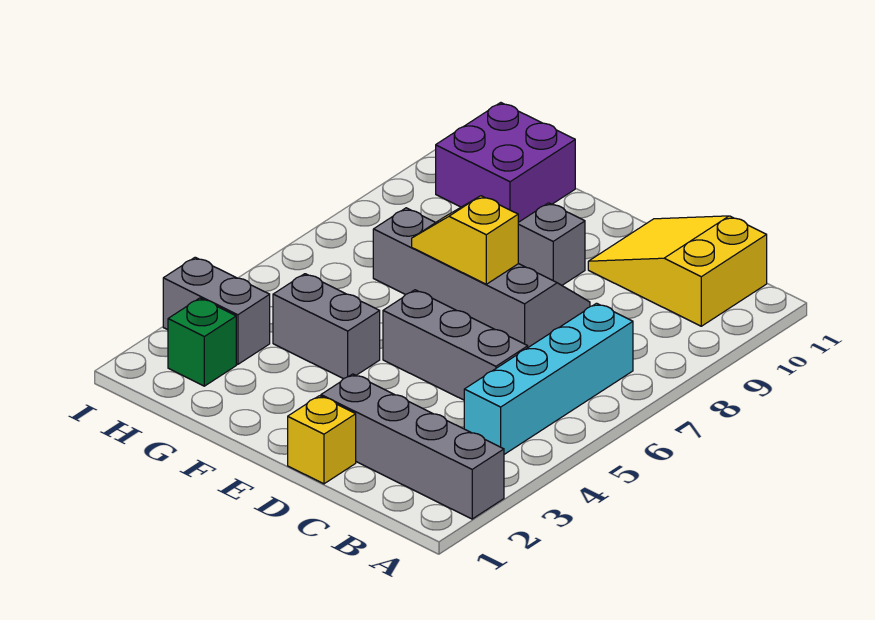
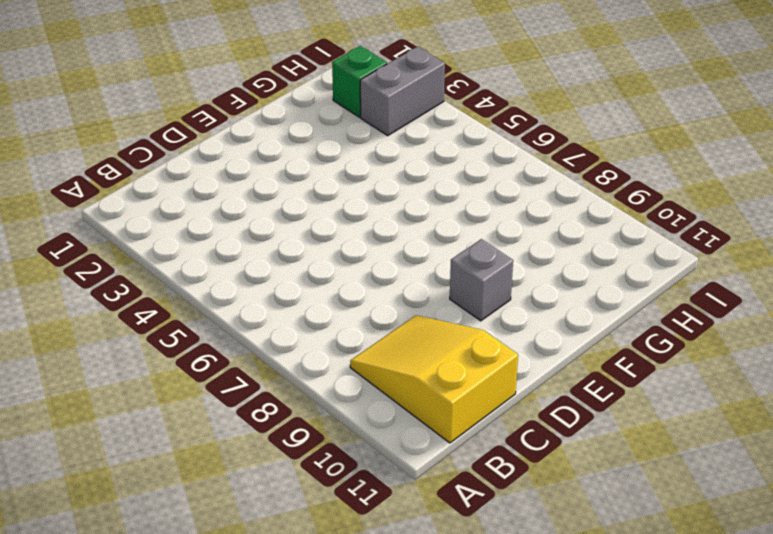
yellow slope B9:C11 level 1 top 11 -> yellow slope B10:D11 level 1 top B
none -> grey brick A2:D2 level 1
none -> cyan brick B4:B7 level 1
none -> grey brick C5:E5 level 1

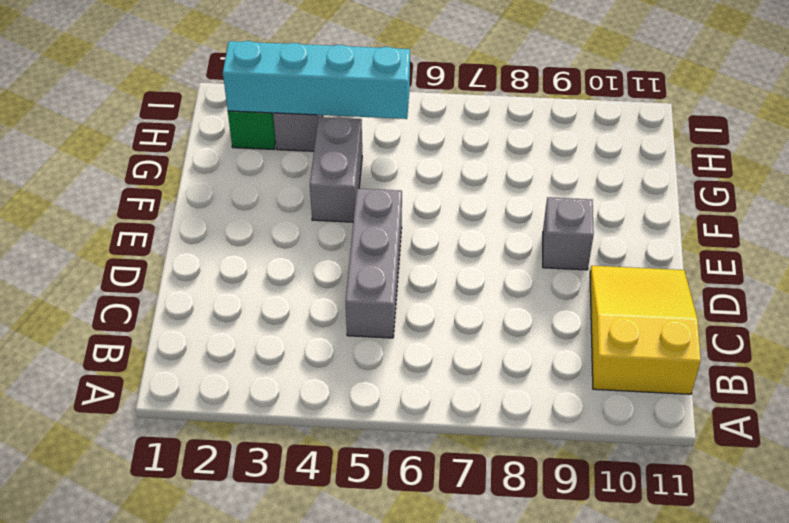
cyan brick H2:H5 level 2 -> cyan brick B4:B7 level 1
none -> grey brick A2:D2 level 1
none -> yellow brick D1 level 1
none -> grey slope D7:G8 level 1 top 7

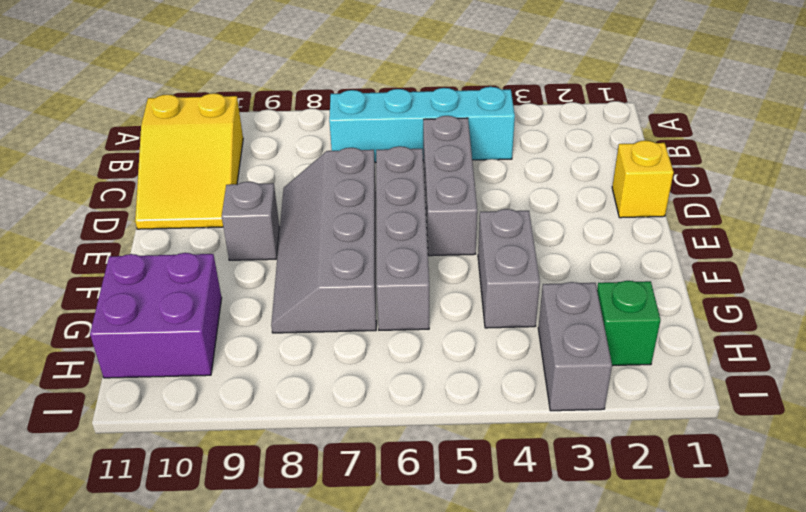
grey brick D6:G6 level 1 -> grey brick A2:D2 level 1
none -> yellow slope E7:F7 level 2 top E

